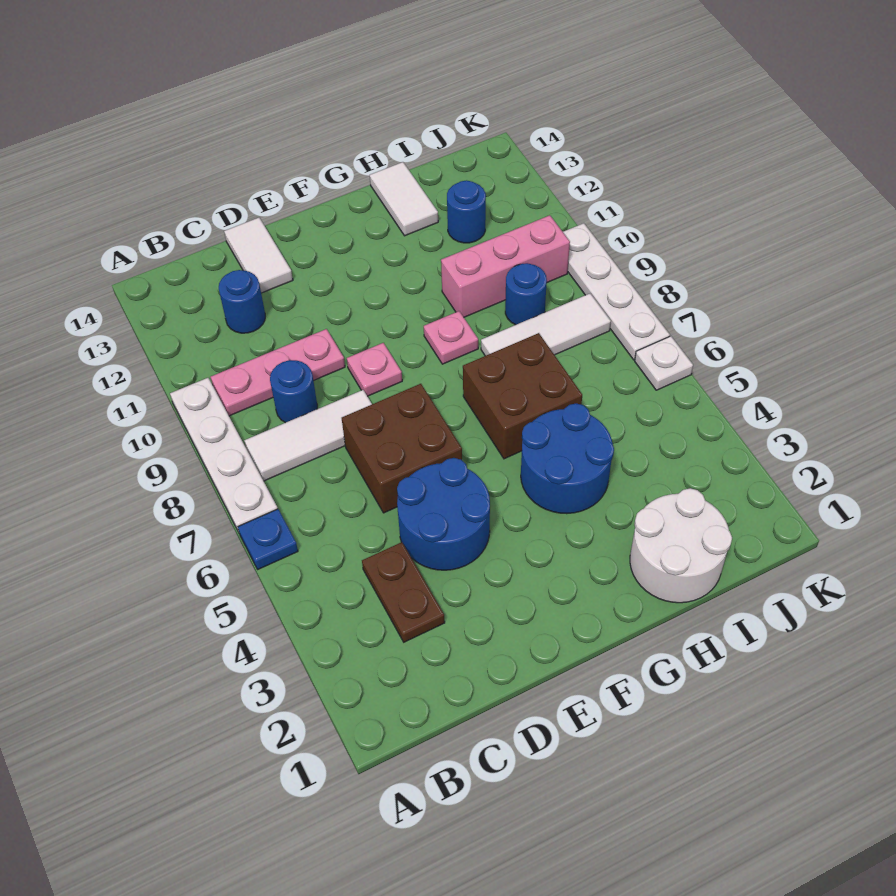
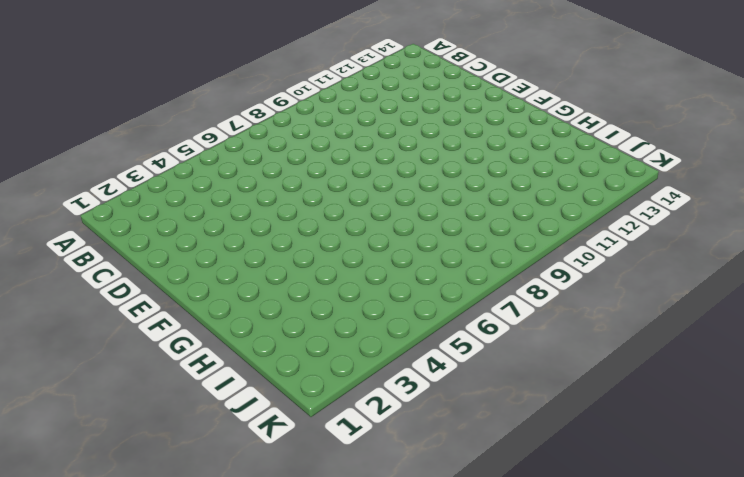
none -> blue plate A6 level 1
none -> white plate A7:A10 level 1
none -> white tile B8:D8 level 1

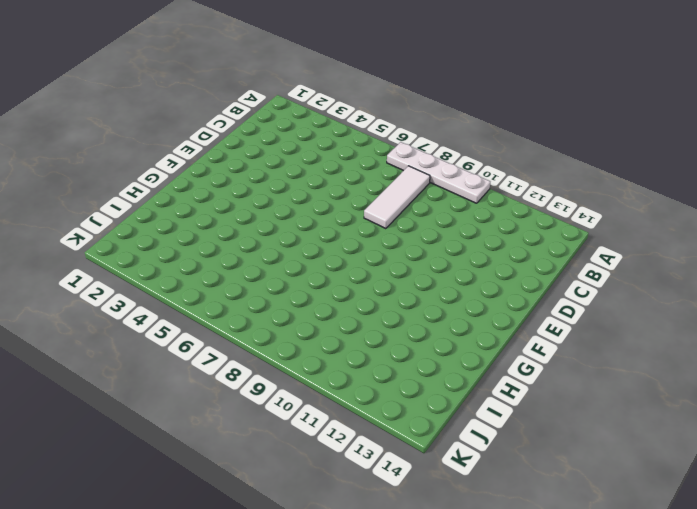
none -> blue plate A6 level 1
none -> pink plate B10:D10 level 1
none -> brown plate C3:C4 level 1

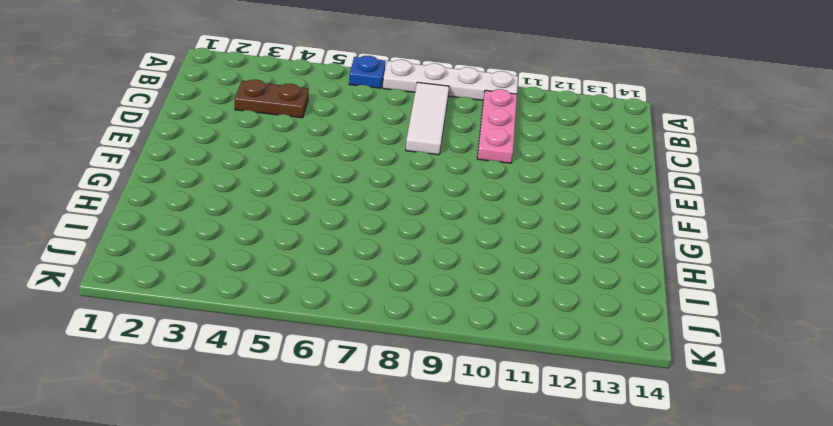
none -> blue round brick C9 level 1
none -> blue round brick C12 level 1
none -> blue round brick D4:E5 level 1

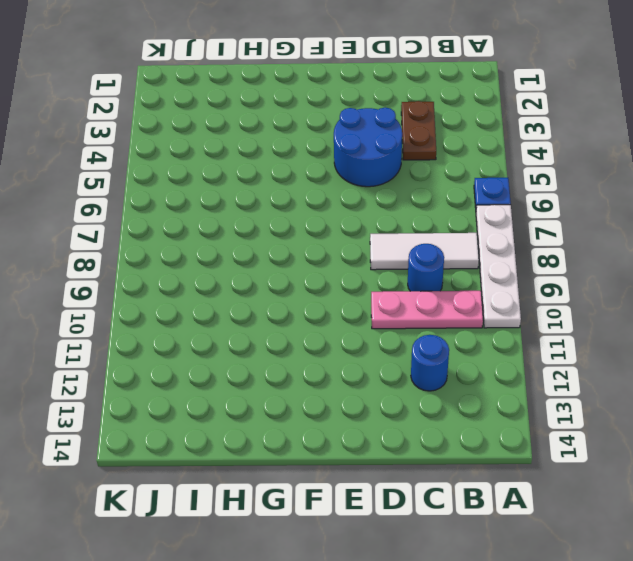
none -> brown brick D6:E7 level 1
none -> white tile D13:D14 level 1
none -> pink plate E9 level 1

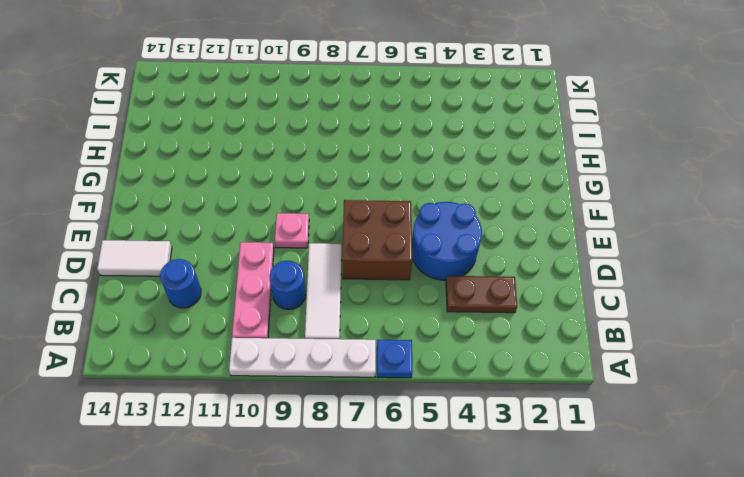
none -> blue round brick G4:H5 level 1
none -> brown brick G6:H7 level 1
none -> pink plate G9 level 1

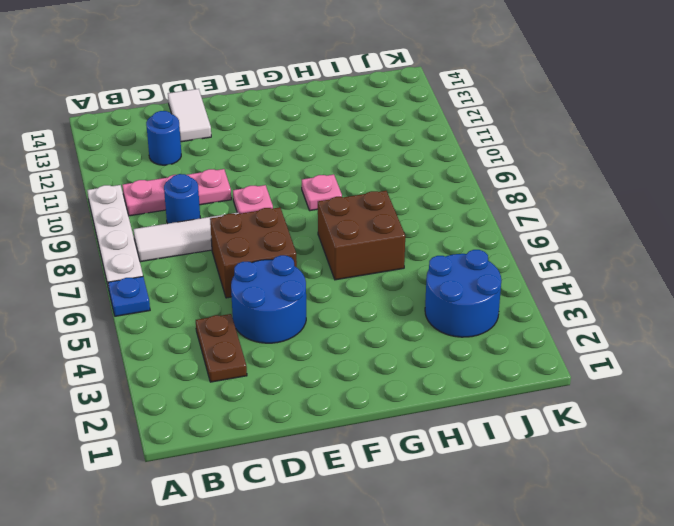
blue round brick I3:J4 level 1 -> blue round brick G4:H5 level 1
none -> white round brick H1:I2 level 1
none -> white tile H8:J8 level 1
none -> pink brick H10:J10 level 1

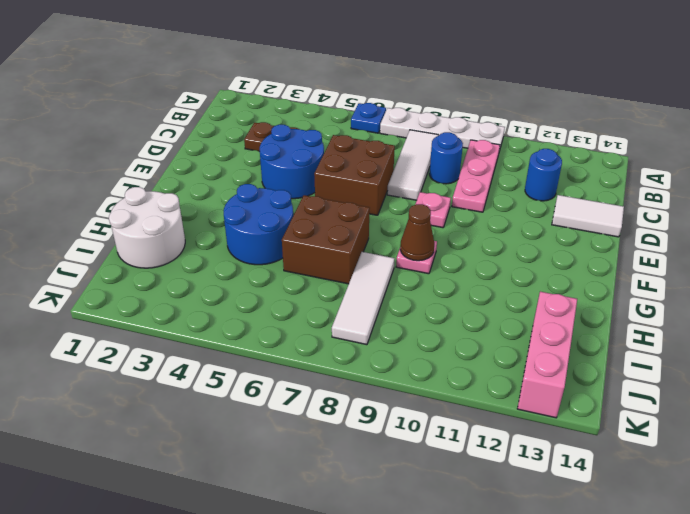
brown cone G9 level 2 -> none
pink brick I13:K13 level 1 -> pink brick H10:J10 level 1
none -> white tile H13:H14 level 1
none -> blue round brick I9 level 1
none -> blue round brick I12 level 1

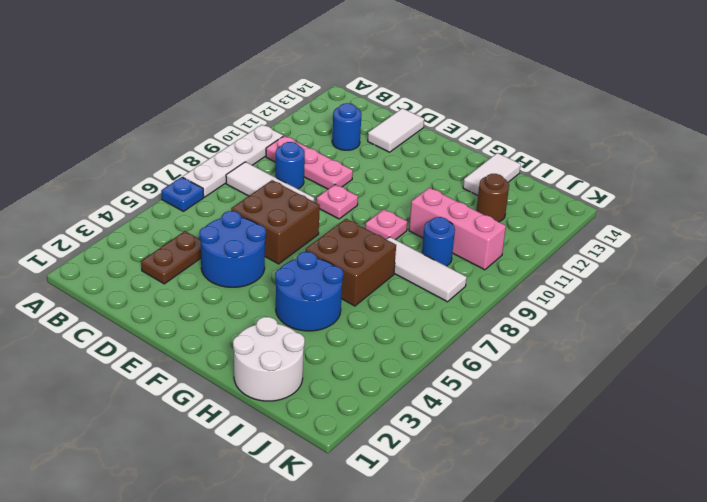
brown round brick I12 level 1 -> blue round brick I12 level 1
none -> white plate K6 level 1
none -> white plate K7:K10 level 1

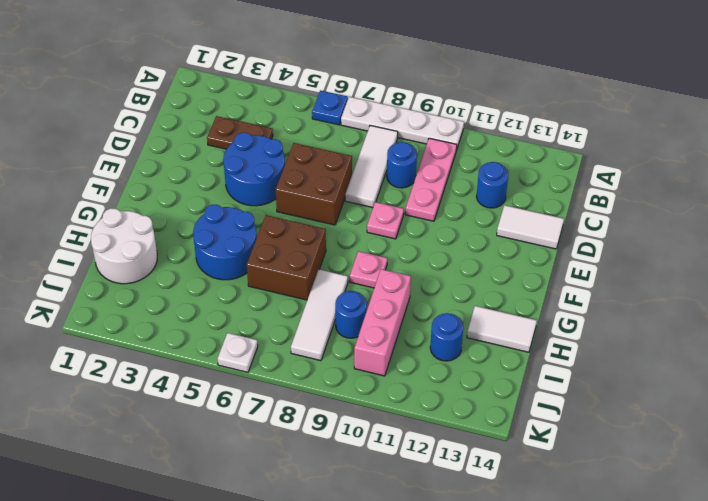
none -> white plate K7:K10 level 1

